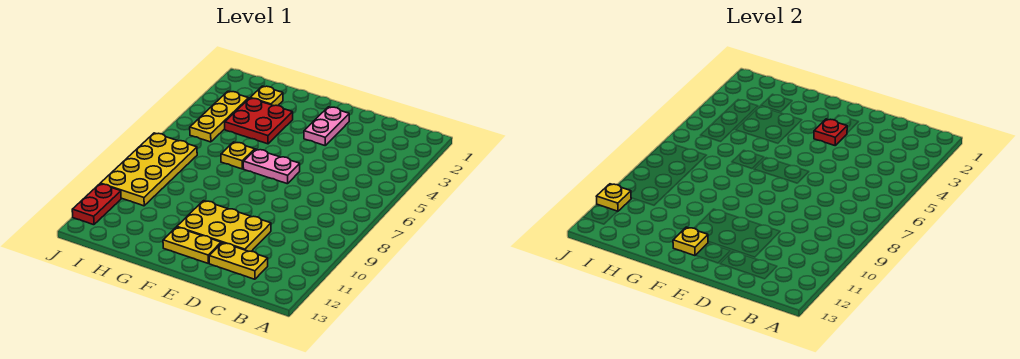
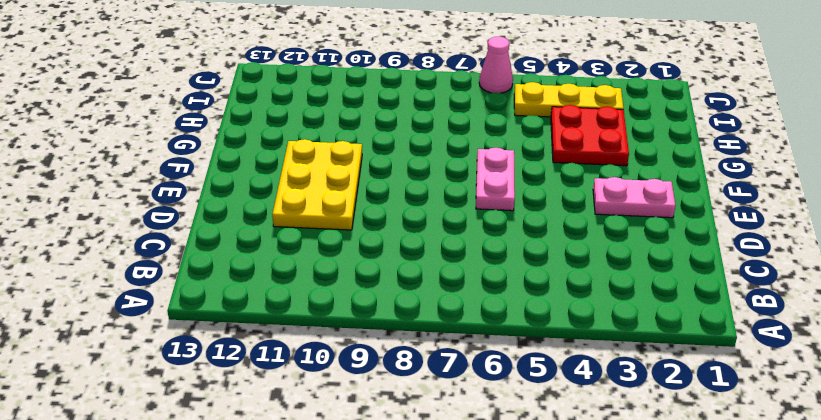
pink cone J6 level 1 -> none
none -> yellow plate C12:D12 level 1
none -> yellow plate E12:F12 level 1
none -> yellow plate G6 level 1

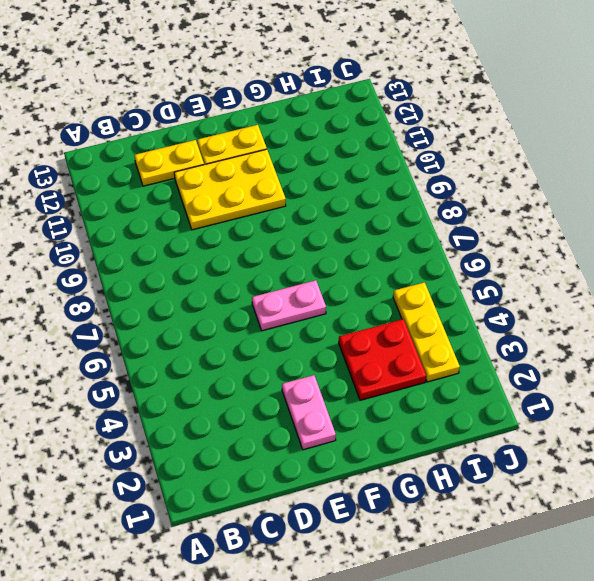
none -> yellow plate G6 level 1
none -> yellow plate H2 level 1
none -> yellow plate I7:J10 level 1

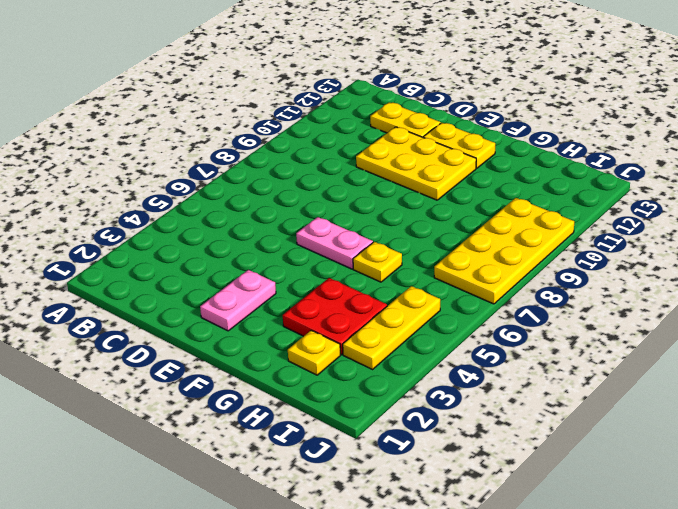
none -> red plate J11:J12 level 1
none -> red plate E3 level 2
none -> yellow plate F12 level 2

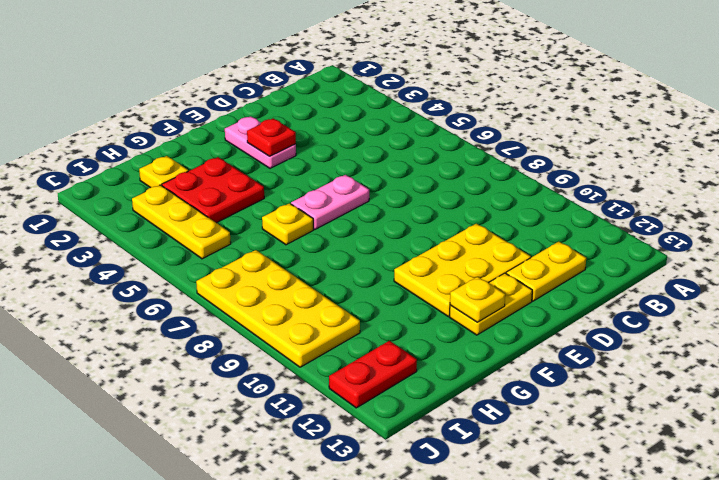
red plate I12:J12 level 1 -> red plate J11:J12 level 1
none -> yellow plate J11 level 2

